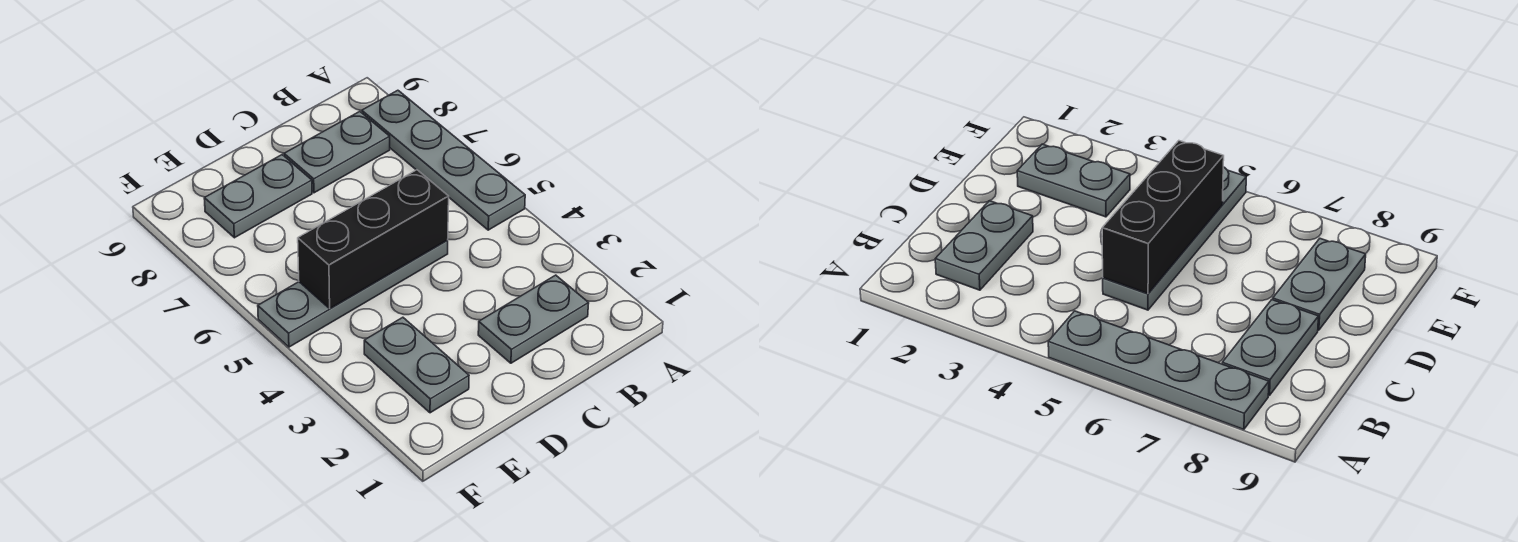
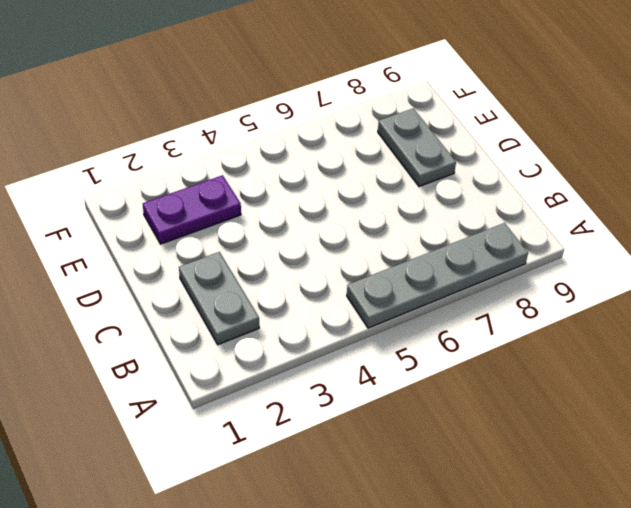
purple plate E2:E3 level 1 -> grey plate E2:E3 level 1
none -> grey plate B8:C8 level 1
none -> grey plate C5:F5 level 1

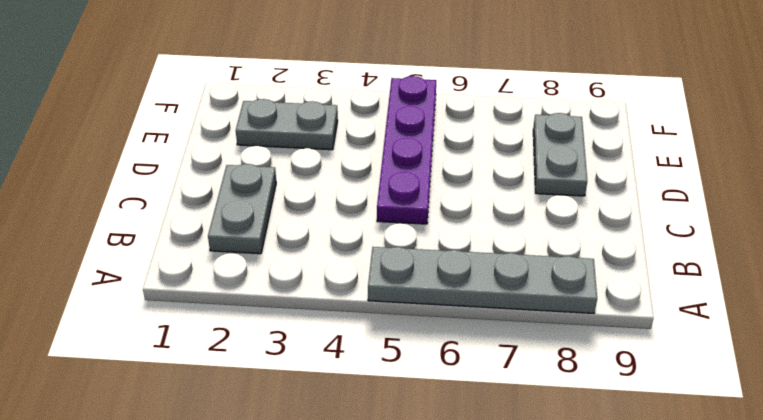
purple plate C5:F5 level 1 -> grey plate C5:F5 level 1
none -> grey plate B8:C8 level 1
none -> black brick C5:E5 level 2

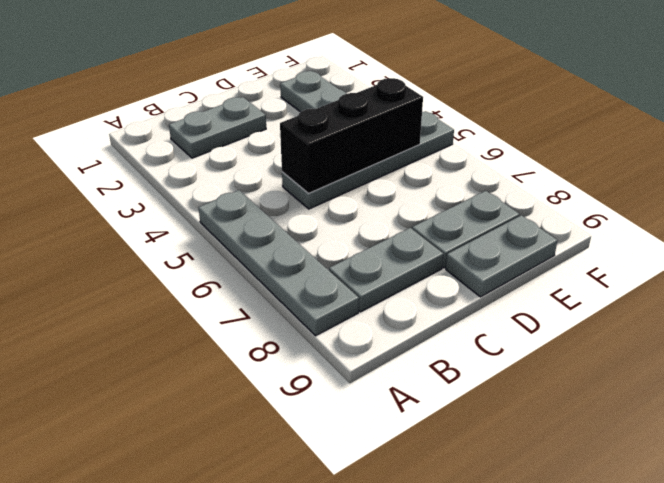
grey plate D9:E9 level 1 -> none

